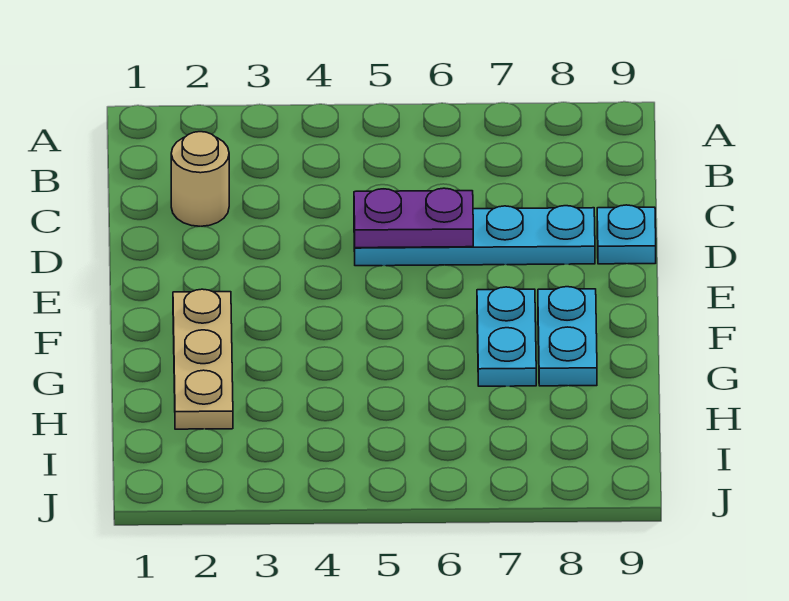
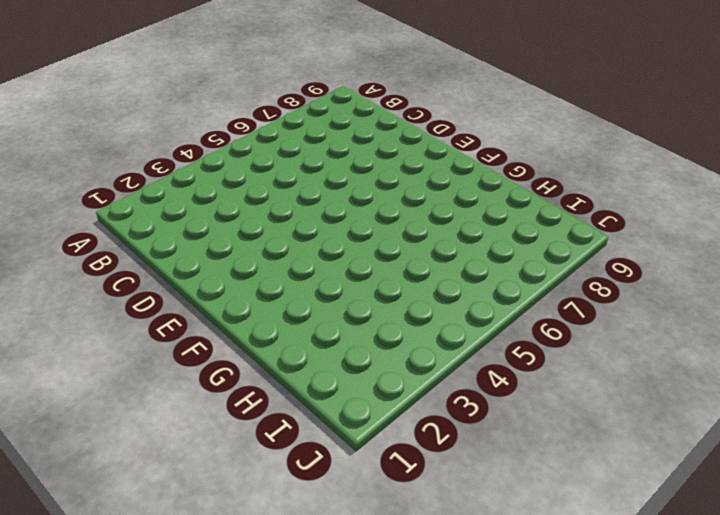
none -> tan round brick C2 level 1
none -> cyan plate D5:D8 level 1

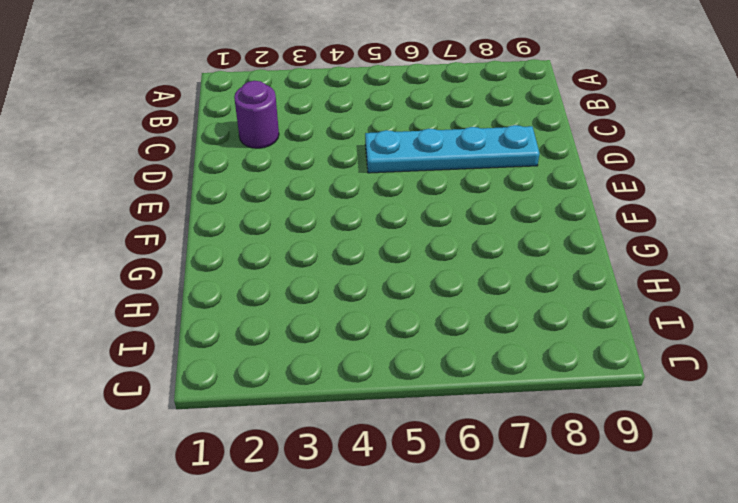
purple round brick C2 level 1 -> tan round brick C2 level 1
none -> cyan plate D9 level 1
none -> tan plate F2:H2 level 1

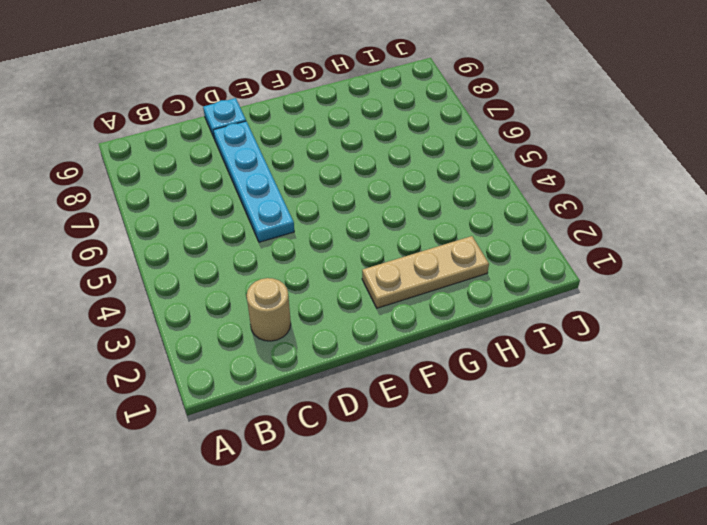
none -> cyan plate F7:G7 level 1
none -> cyan plate F8:G8 level 1

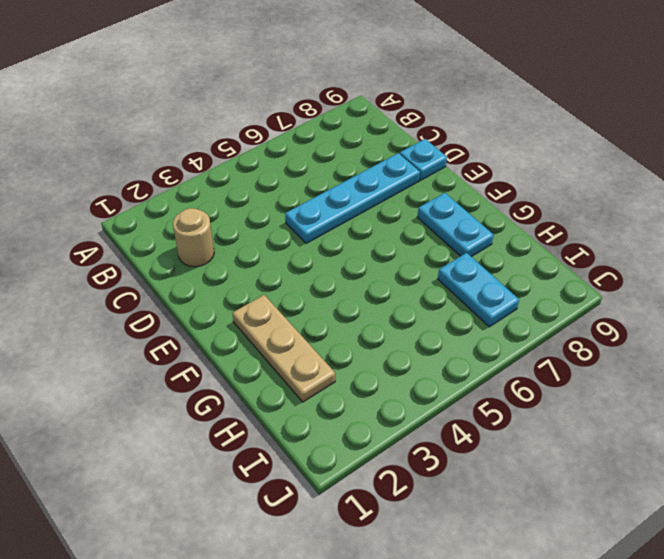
cyan plate H7:I7 level 1 -> cyan plate F7:G7 level 1
none -> purple plate D5:D6 level 2

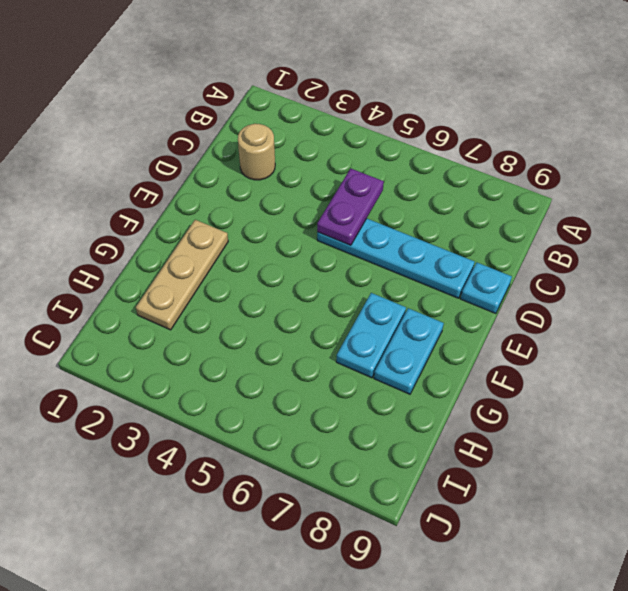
purple plate C5:D5 level 2 -> purple plate D5:D6 level 2

